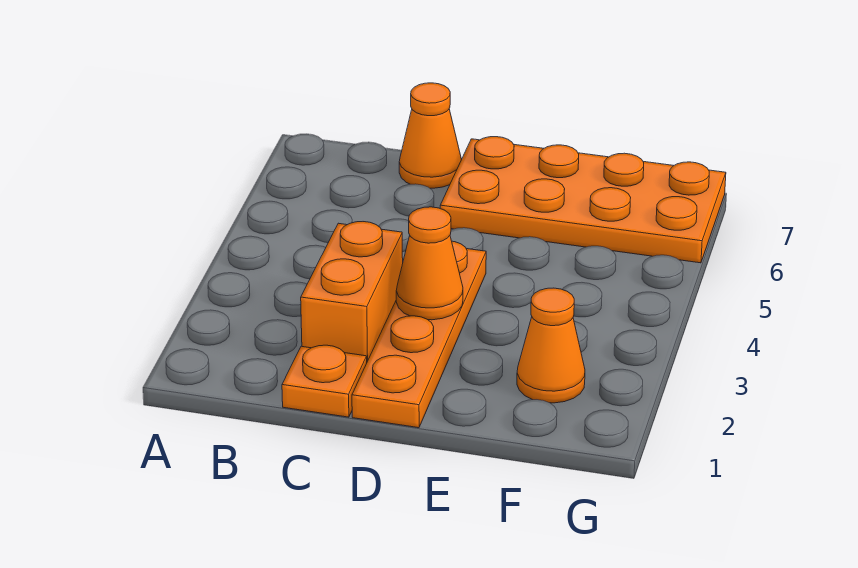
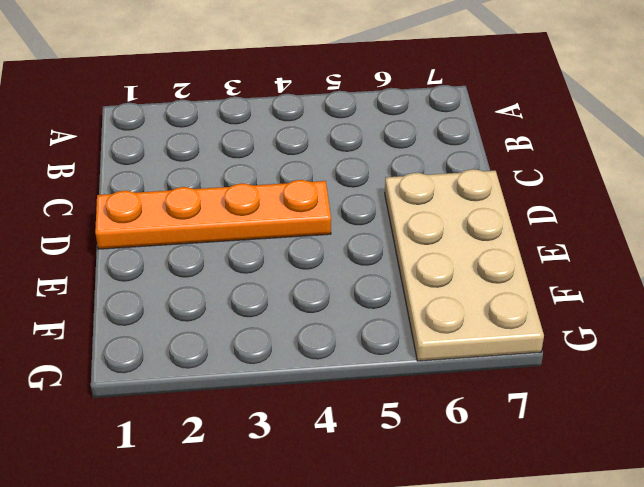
tan plate D6:G7 level 1 -> orange plate D6:G7 level 1
none -> orange plate C1 level 1
none -> orange brick C2:C3 level 1

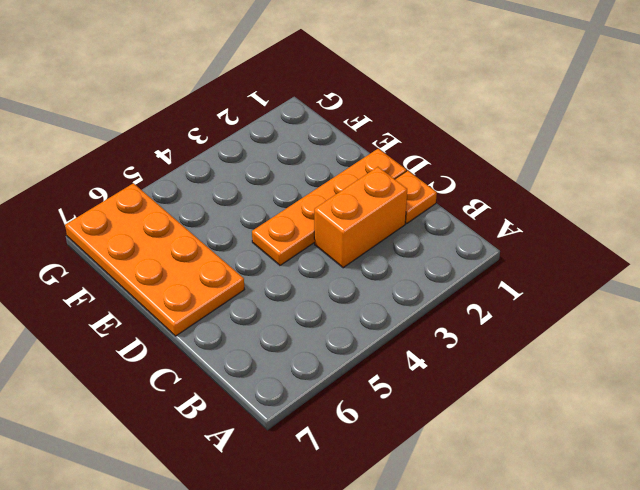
none -> orange cone C7 level 1
none -> orange cone F2 level 1

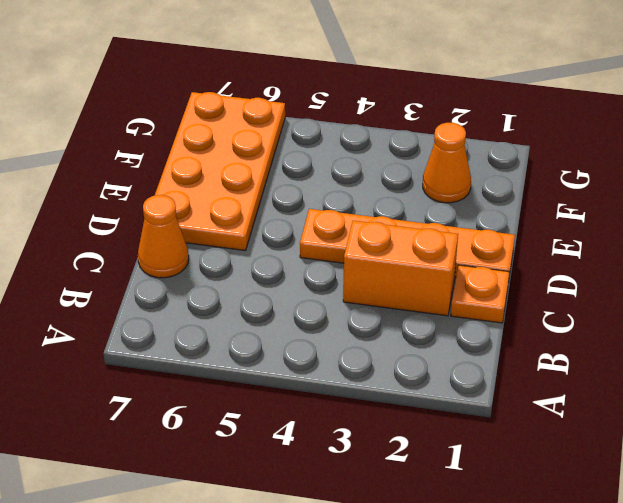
none -> orange cone D3 level 2

